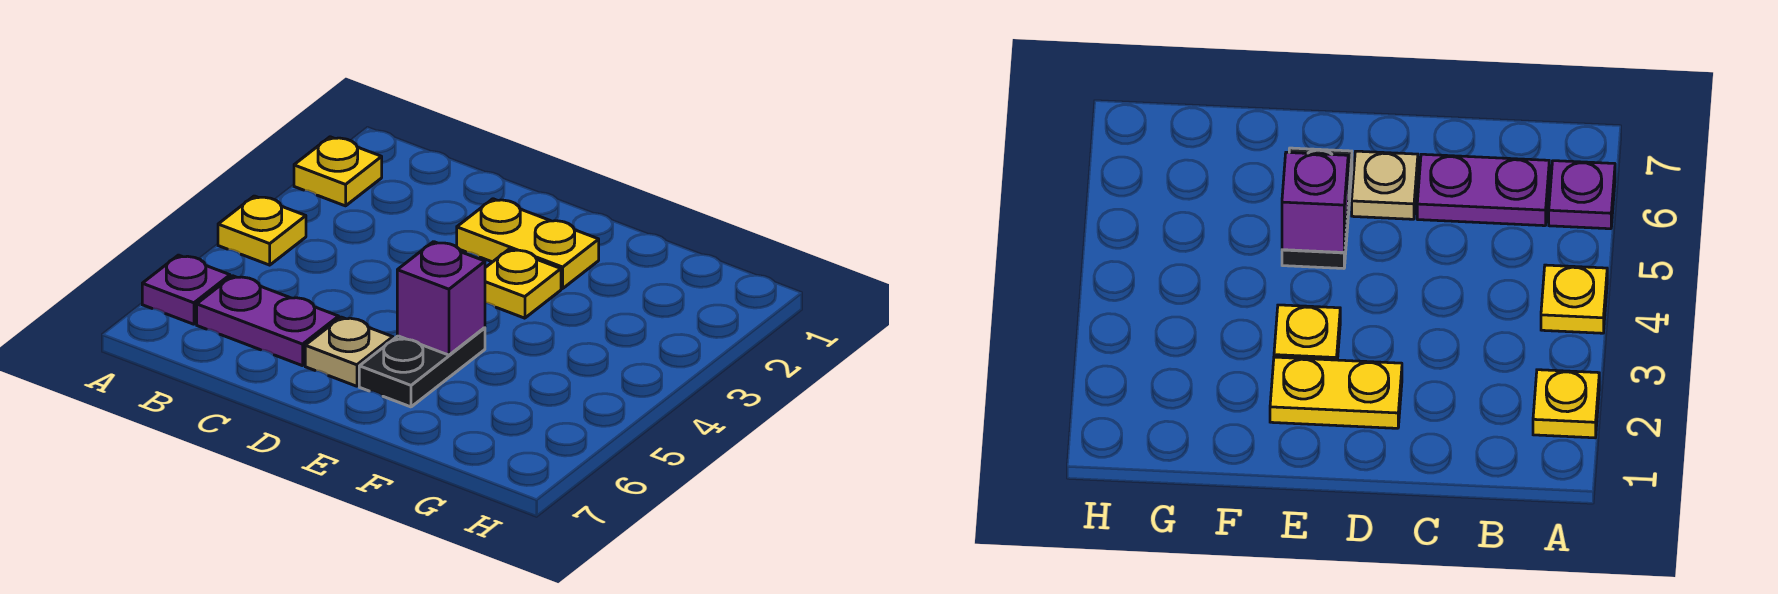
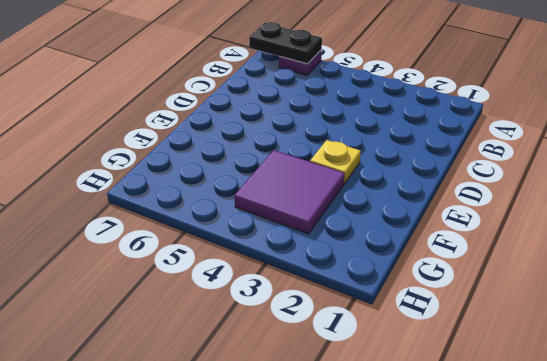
black plate A6:A7 level 2 -> black plate E5:E6 level 1
purple tile F3:G4 level 1 -> none
none -> yellow plate A2 level 1
none -> yellow plate A4 level 1

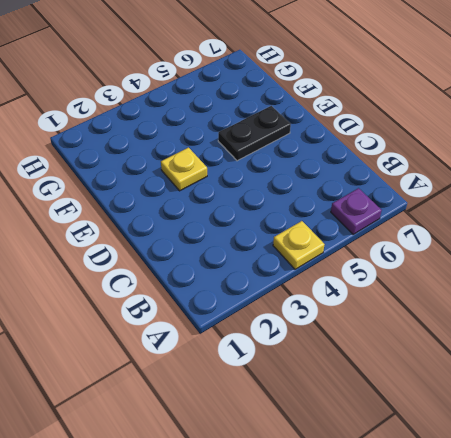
none -> yellow plate A2 level 1
none -> purple plate B6:C6 level 1

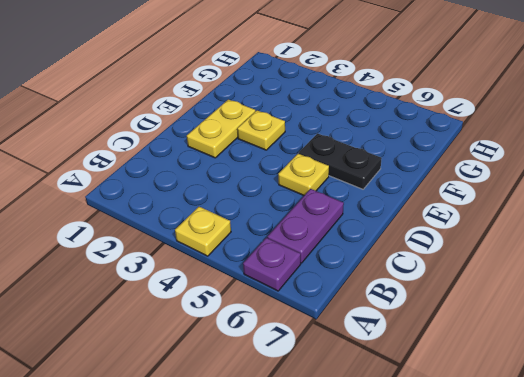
yellow plate D5 level 1 -> yellow plate A2 level 1
none -> tan plate D6 level 1
none -> purple brick E5 level 2

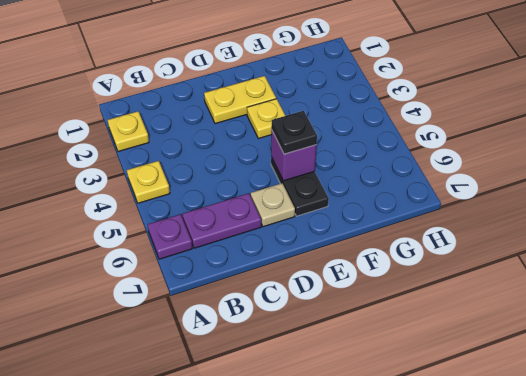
black plate E5 level 3 -> none

